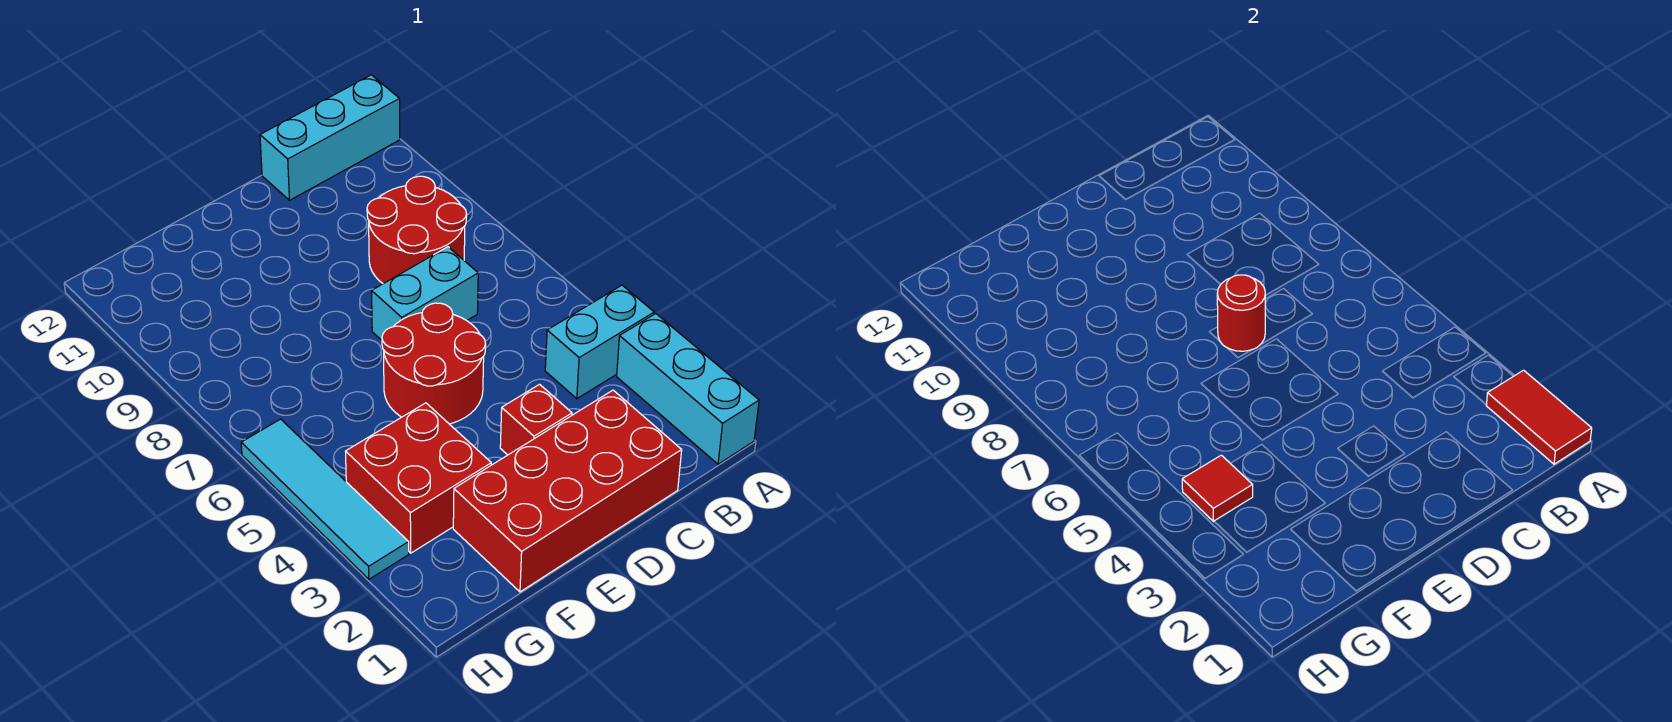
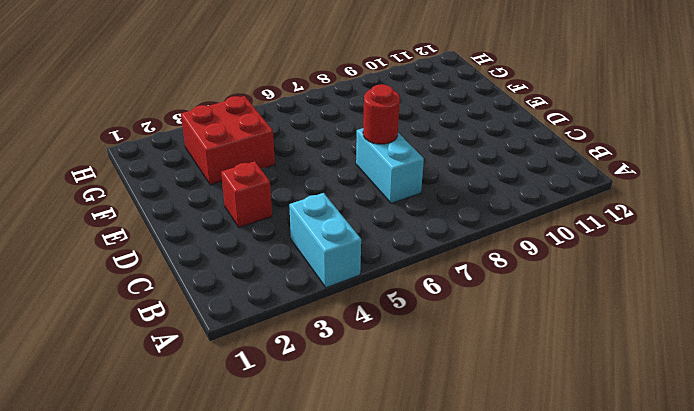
none -> cyan brick A1:A3 level 1
none -> cyan brick A12:C12 level 1
none -> red round brick B8:C9 level 1

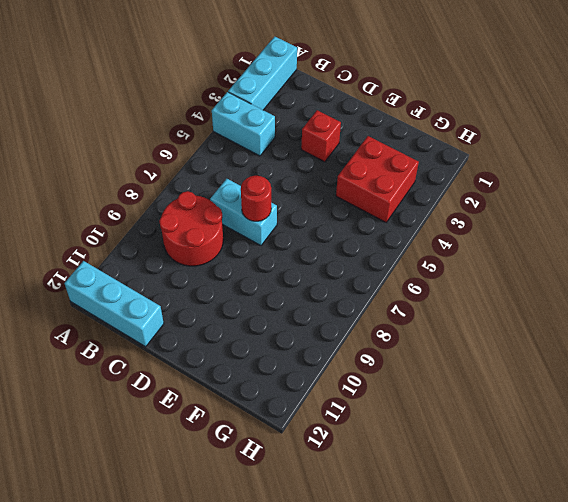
none -> red brick C1:F2 level 1
none -> red round brick D5:E6 level 1
none -> cyan tile H3:H6 level 1

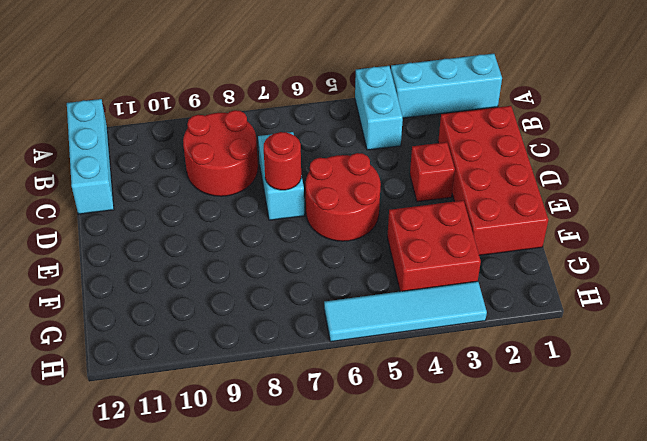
none -> red tile A1:A2 level 2
none -> red tile G4 level 2

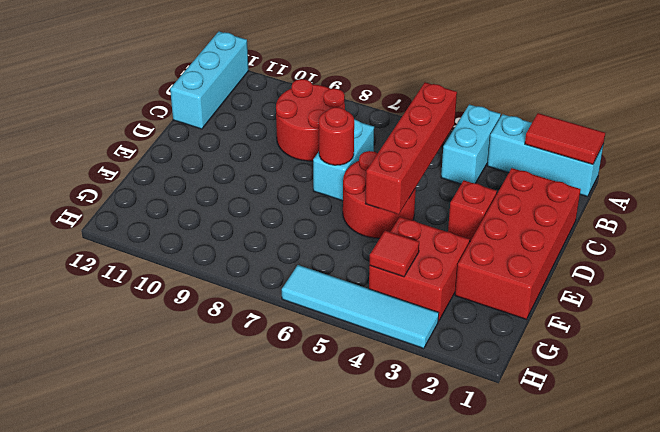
red brick B5:E5 level 2 -> none

